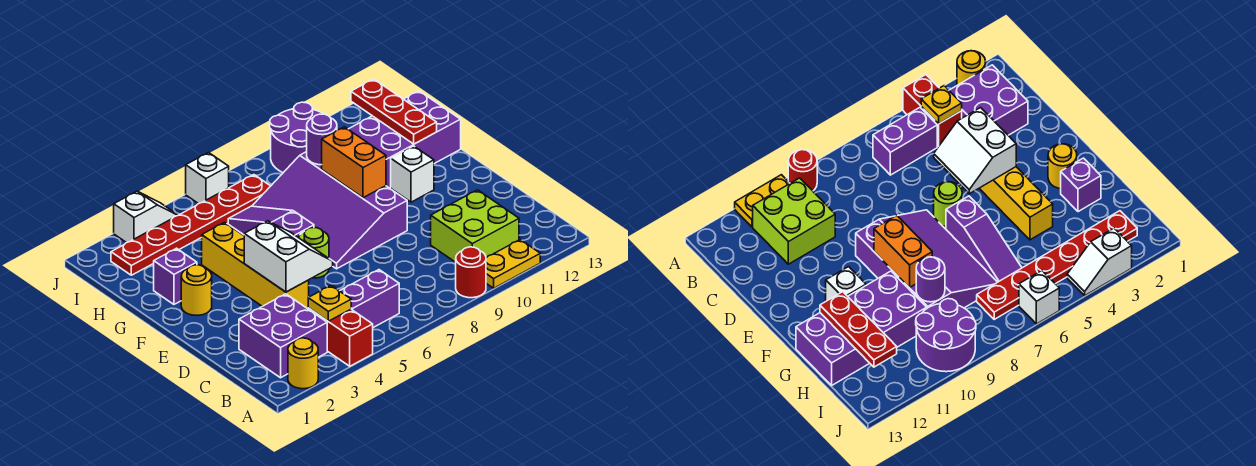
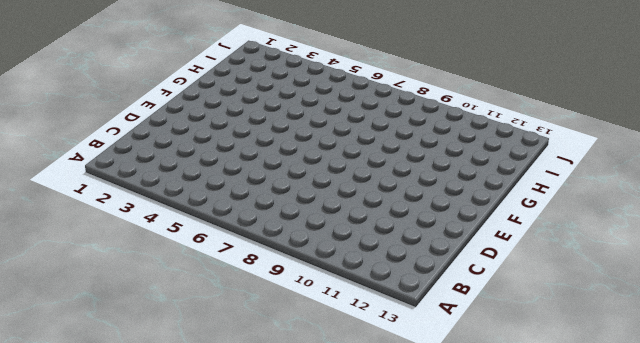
none -> yellow round brick A2 level 1
none -> red brick A4:B4 level 1
none -> red round brick A9 level 1

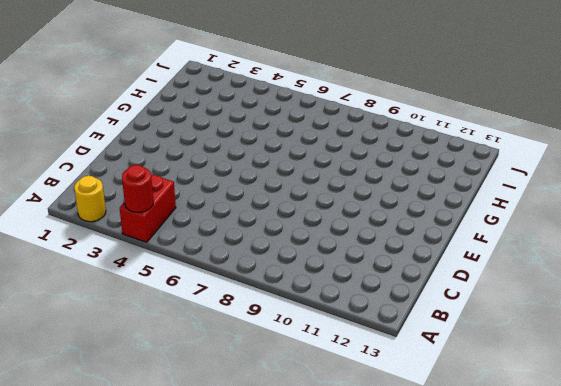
red round brick A4 level 2 -> red round brick A9 level 1
none -> yellow plate A10:A11 level 1
none -> purple brick B2:C3 level 1
none -> purple brick B5:B6 level 1

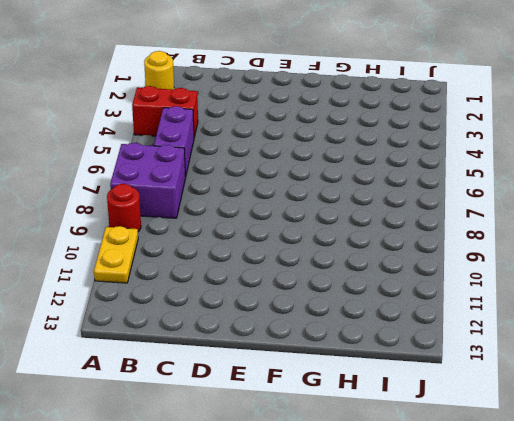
purple brick A7:B8 level 1 -> purple brick B2:C3 level 1
none -> lime brick B10:C11 level 1
none -> yellow brick D4:G4 level 1
none -> lime round brick E6 level 1

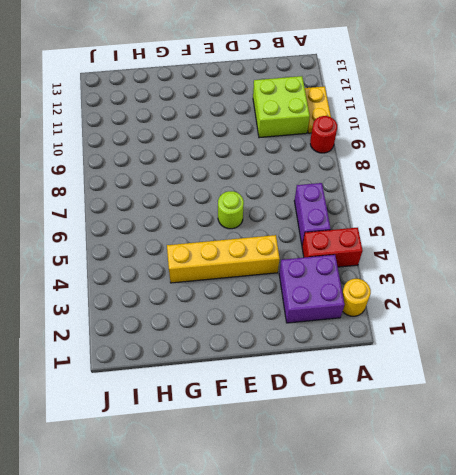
none -> purple slope E7:H9 level 1 top 9
none -> yellow round brick F2 level 1
none -> purple slope F6:H6 level 1 top F

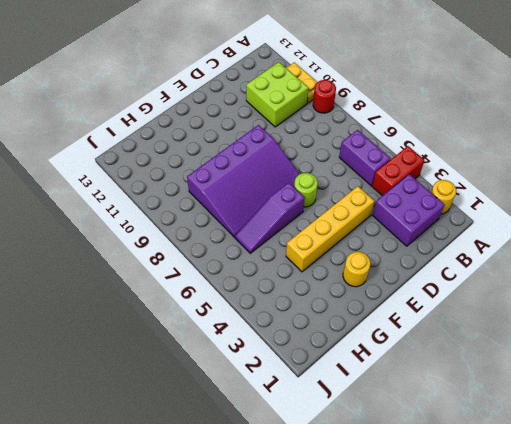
none -> white brick F11 level 1
none -> purple brick G2 level 1
none -> purple brick G10:H13 level 1

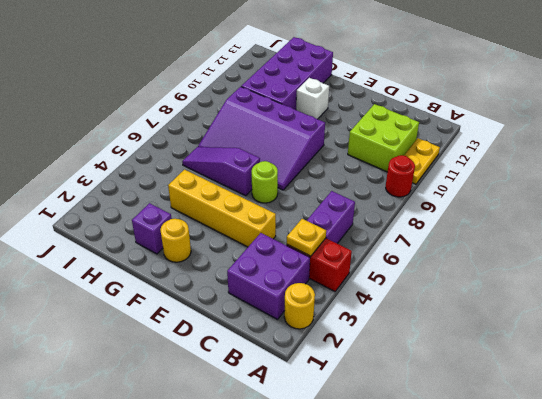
none -> red plate I2:I7 level 1
none -> purple round brick I9:J10 level 1
none -> white slope J3:J4 level 1 top 3

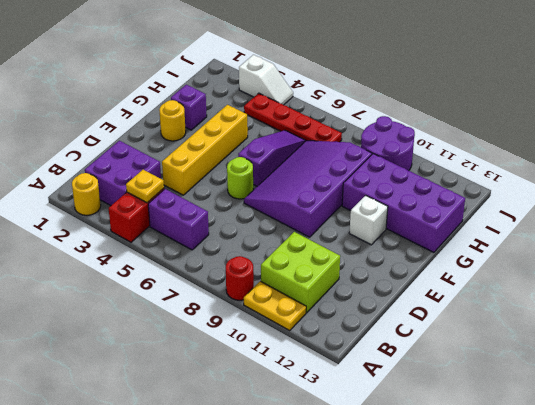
red plate I4:I7 level 1 -> red plate I2:I7 level 1
none -> white brick J6 level 1
none -> white slope D4:E5 level 2 top 4
none -> orange brick F9:G9 level 2

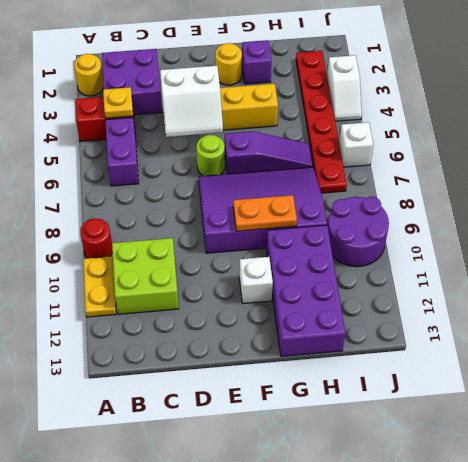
orange plate F9:G9 level 2 -> orange brick F9:G9 level 2
none -> red plate G12:I12 level 2
none -> purple round brick H9 level 2

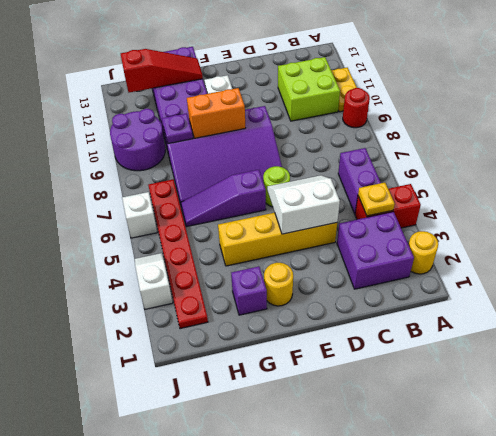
red slope G12:I12 level 2 top I -> red plate G12:I12 level 2
purple plate H9 level 2 -> purple round brick H9 level 2

